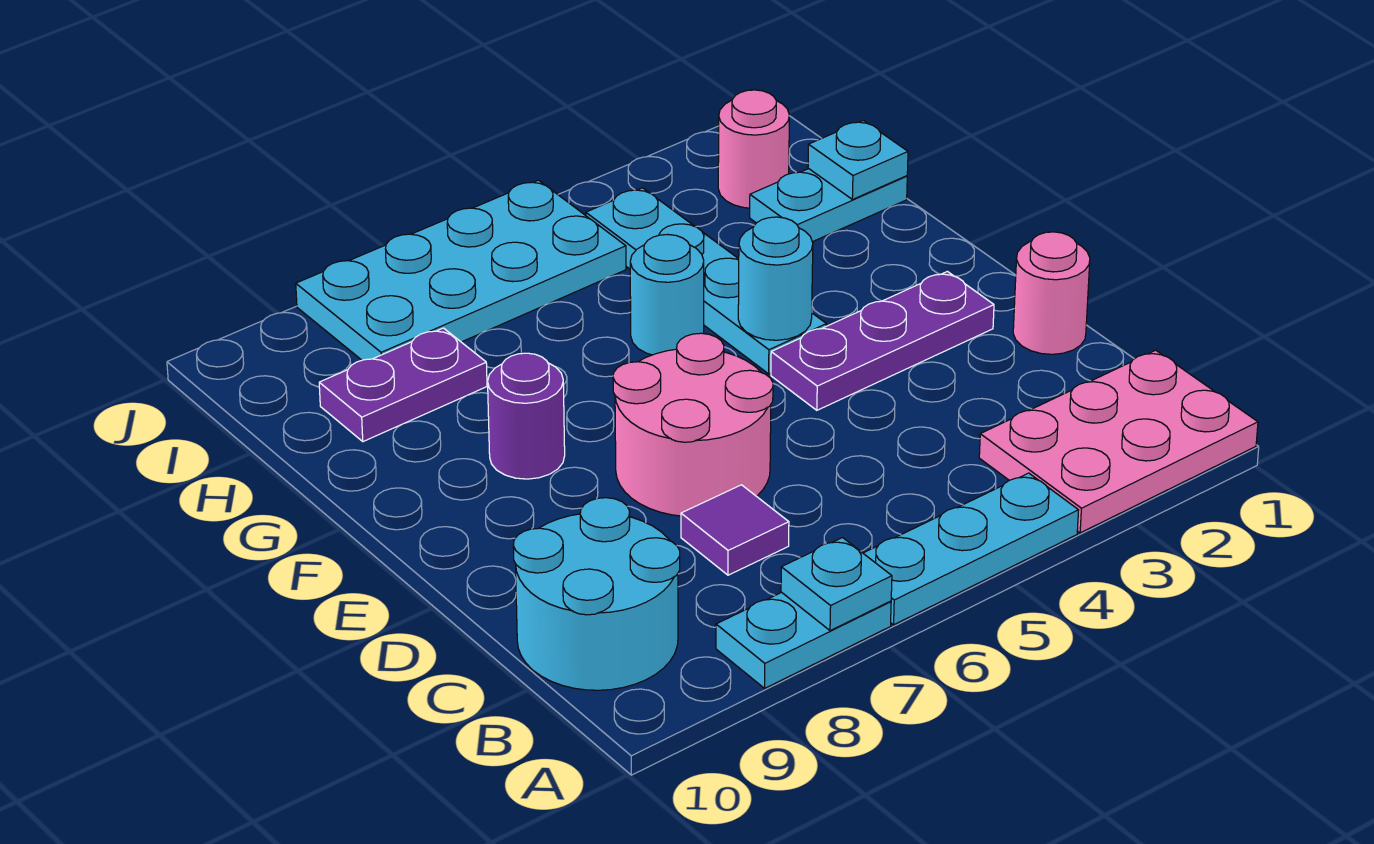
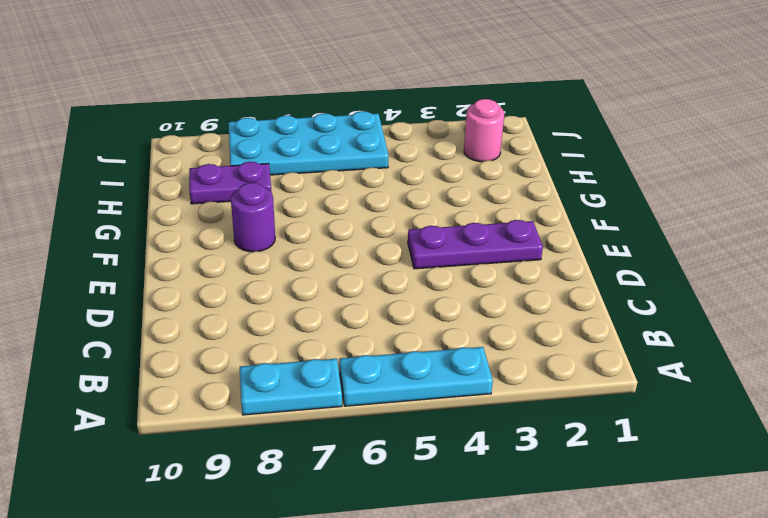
none -> pink plate A1:B3 level 1
none -> cyan round brick B9:C10 level 1
none -> purple tile C7 level 1

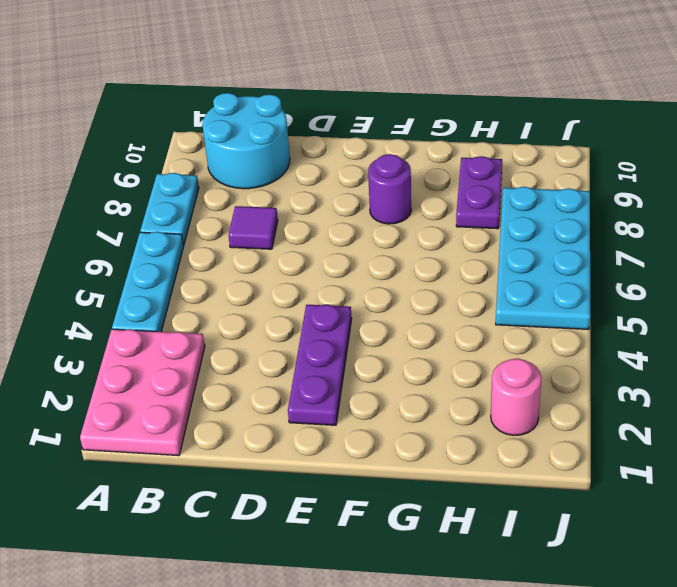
none -> pink round brick D1 level 1
none -> pink round brick D6:E7 level 1
none -> cyan plate F4:I4 level 1

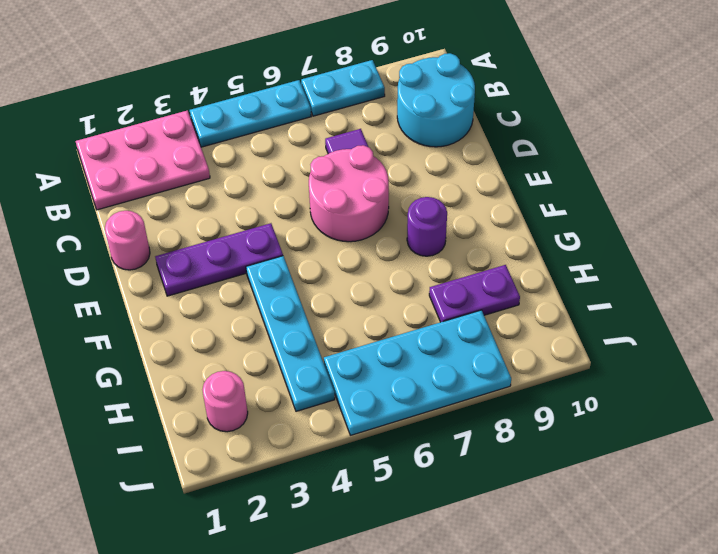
none -> cyan round brick G5 level 1
none -> cyan plate H1:H2 level 1
none -> cyan plate A7 level 2

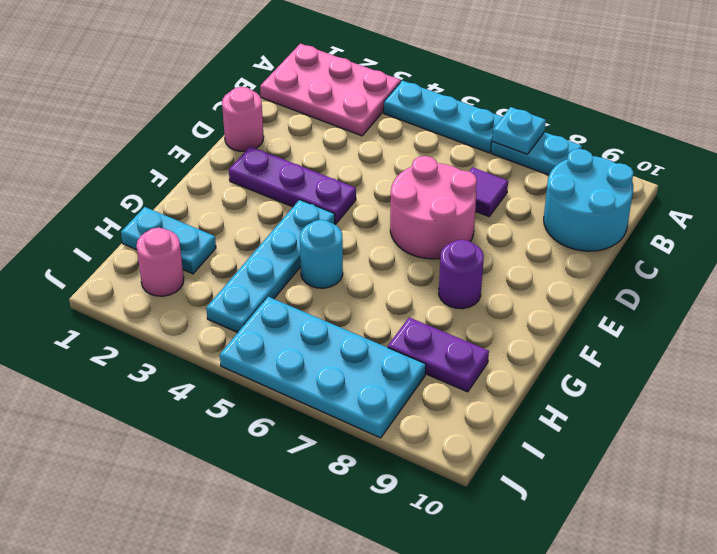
none -> cyan round brick F4 level 2
none -> cyan plate H1 level 2

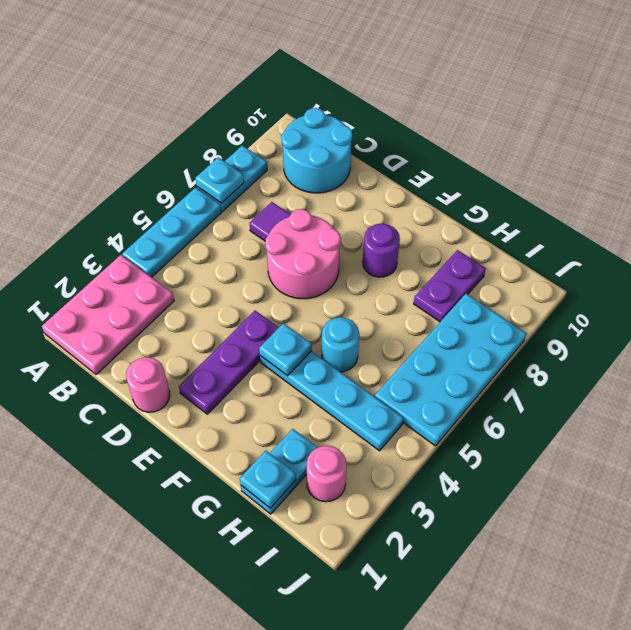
cyan plate F4 level 2 -> cyan round brick F4 level 2

